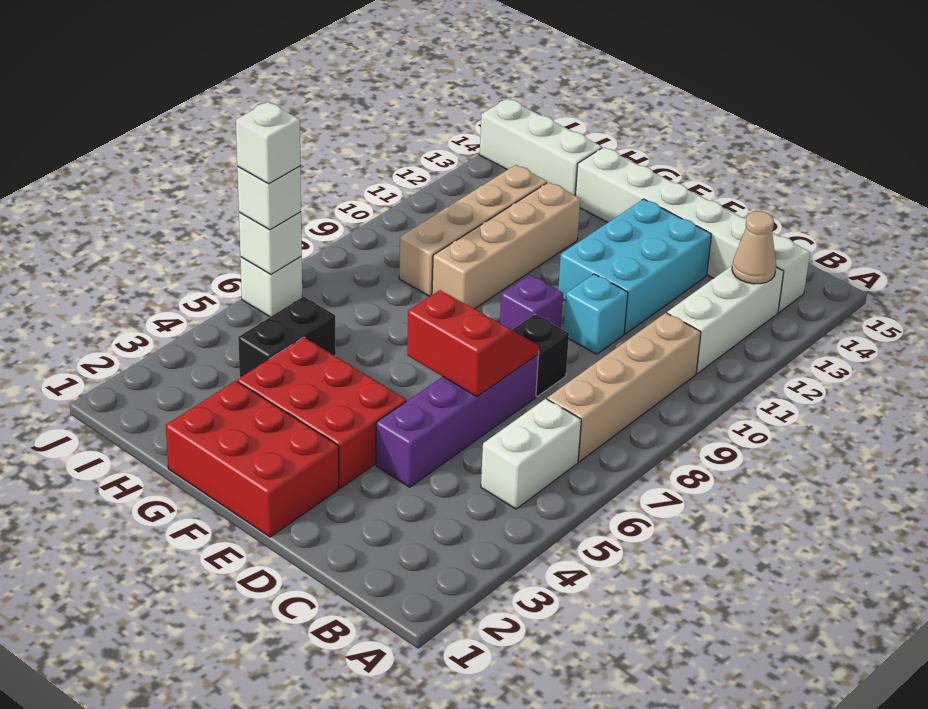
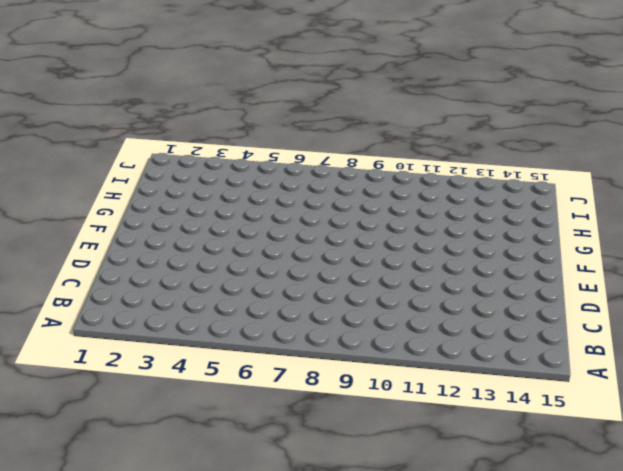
none -> white brick B5:B6 level 1
none -> tan brick B7:B10 level 1
none -> white brick B11:B13 level 1

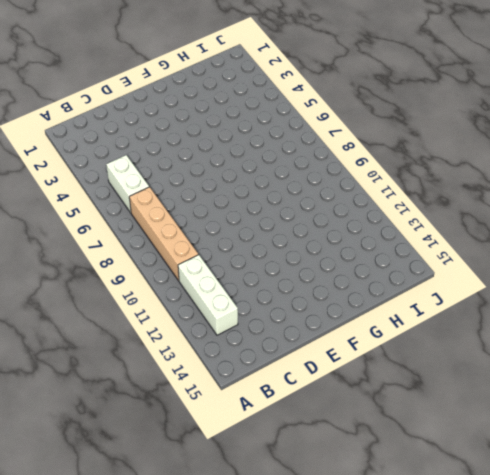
none -> white brick B14:G14 level 1
none -> purple brick D4:D7 level 1
none -> black brick D8 level 1

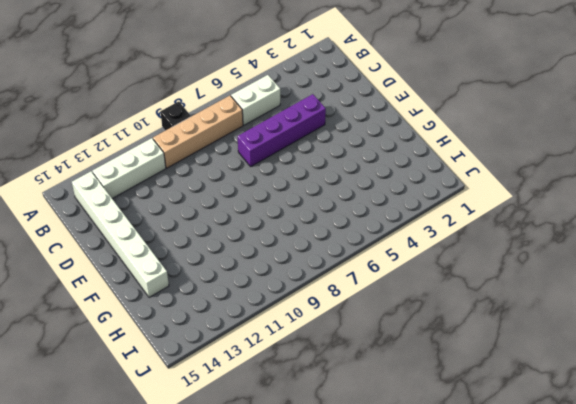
black brick A9 level 1 -> black brick D8 level 1
none -> cyan brick D10 level 1
none -> cyan brick D11:E13 level 1
none -> red brick E1:G2 level 1

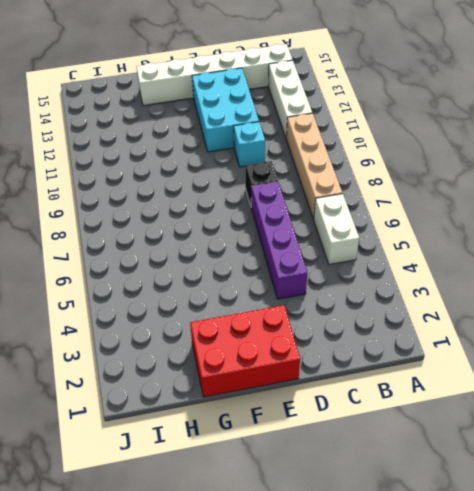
none -> red brick E3:G4 level 1
none -> purple brick E9 level 1
none -> tan brick G9:G12 level 1

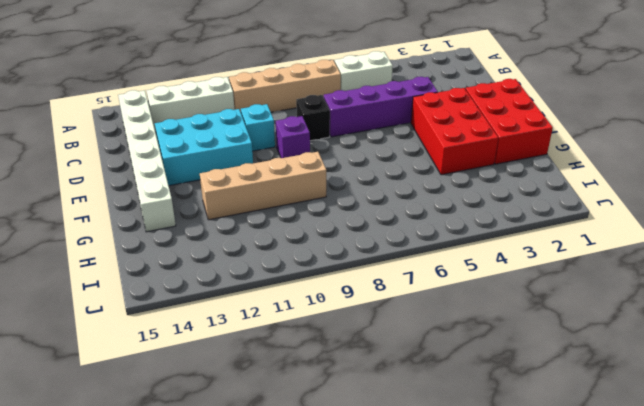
none -> black brick H4:H5 level 1
none -> tan brick H9:H12 level 1
none -> white brick H14:J14 level 1

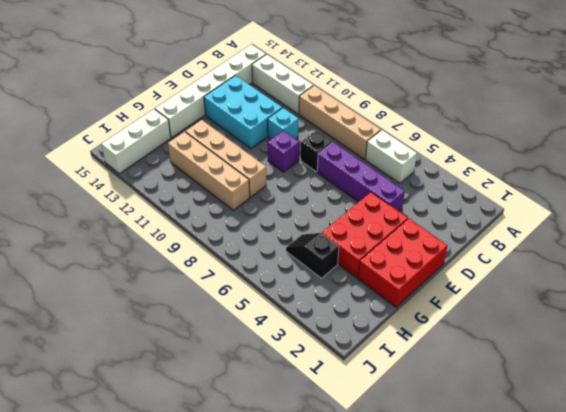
black slope H4:H5 level 1 top 4 -> black brick H4:H5 level 1
none -> white brick J6 level 1
none -> tan cone B13 level 2
none -> red slope D6:E7 level 2 top 6

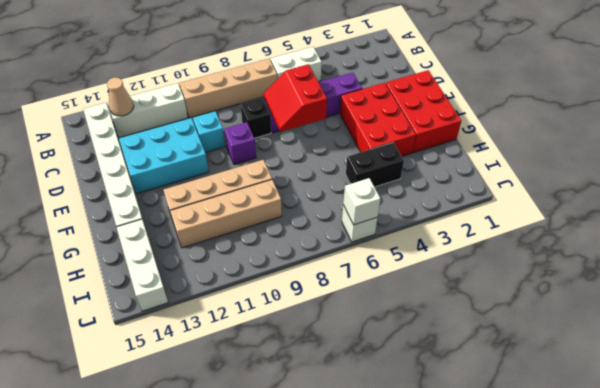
none -> white brick J6 level 3
none -> white brick J6 level 4

